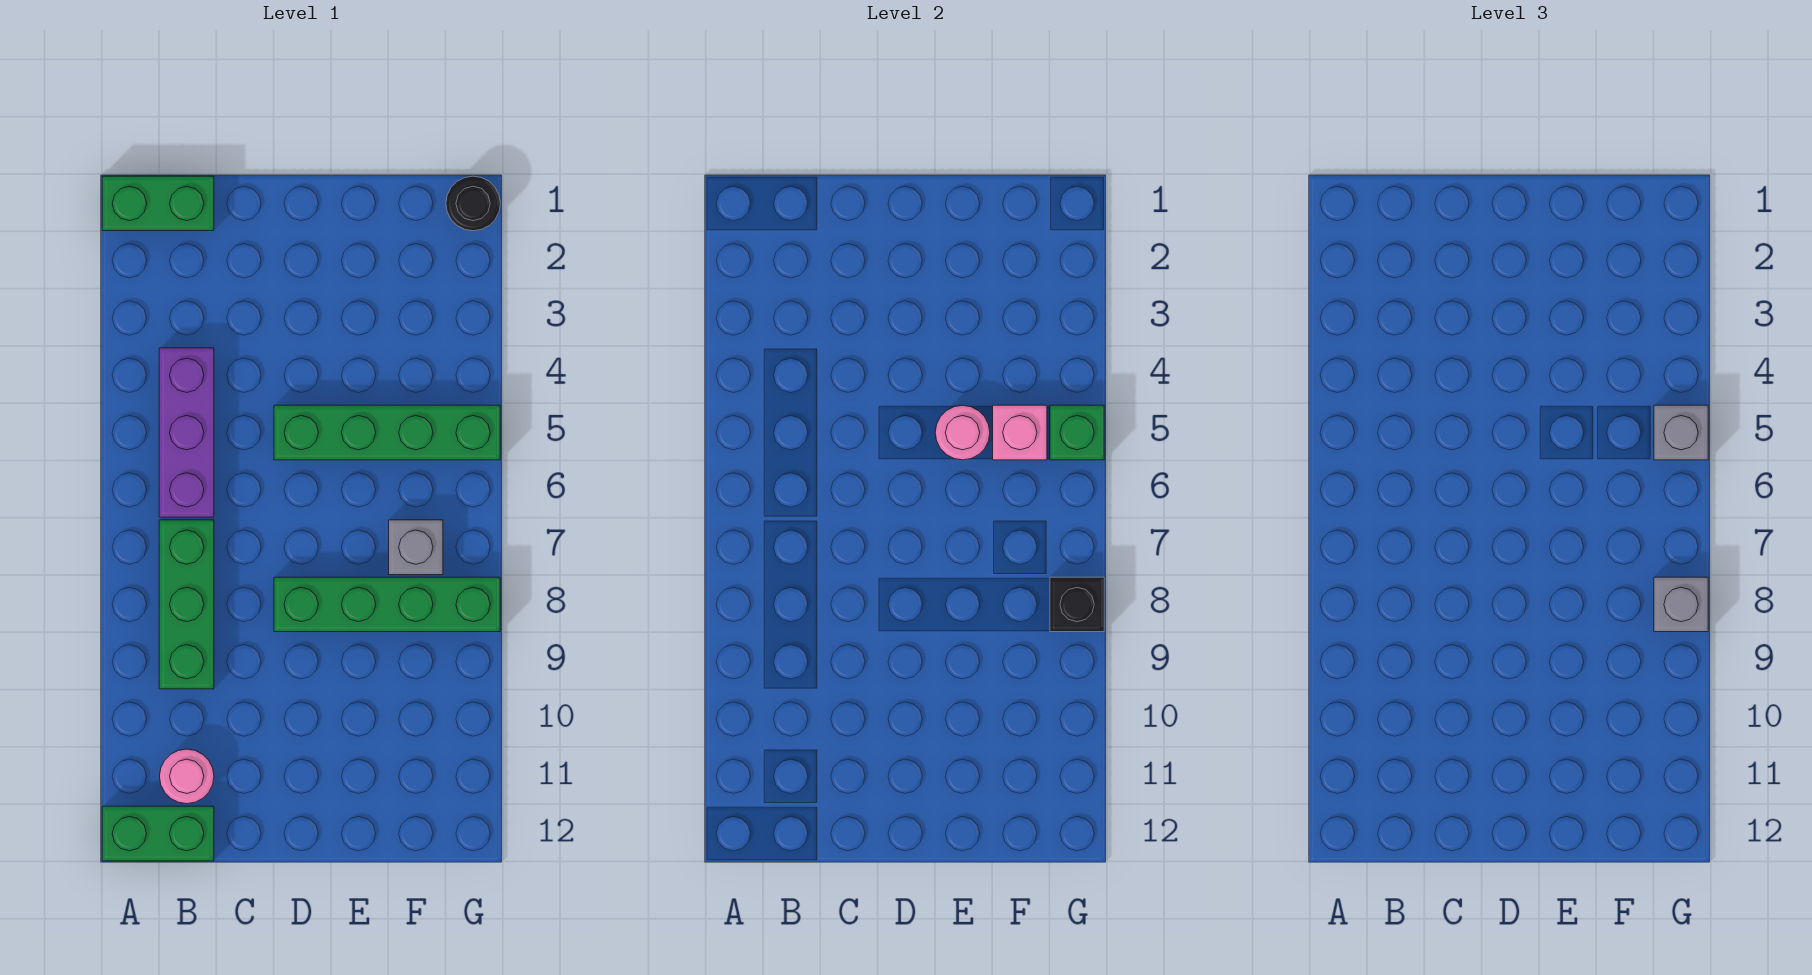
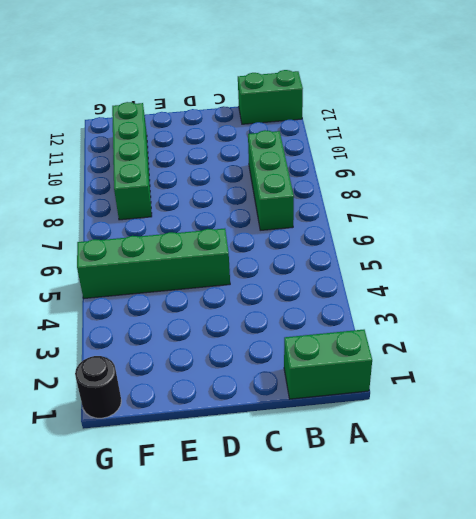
green brick F8:F11 level 1 -> green brick D8:G8 level 1
none -> purple brick B4:B6 level 1
none -> pink round brick B11 level 1
none -> grey brick F7 level 1

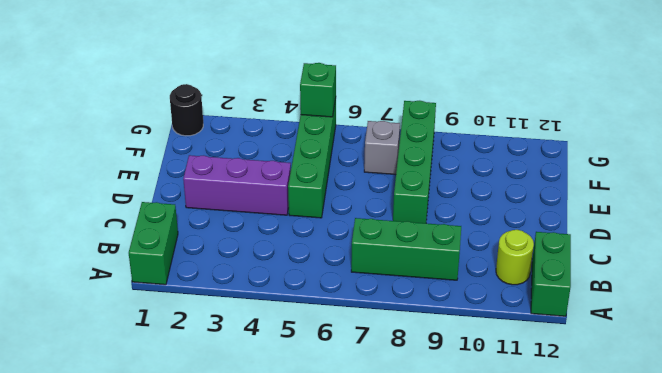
lime round brick B11 level 1 -> pink round brick B11 level 1
purple brick D2:D4 level 1 -> purple brick B4:B6 level 1
none -> pink round brick E5 level 2
none -> pink brick F5 level 2
none -> black brick G8 level 2

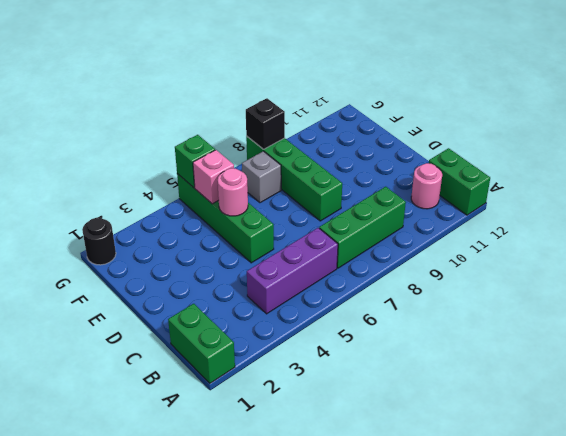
none -> grey brick G5 level 3
none -> grey brick G8 level 3

